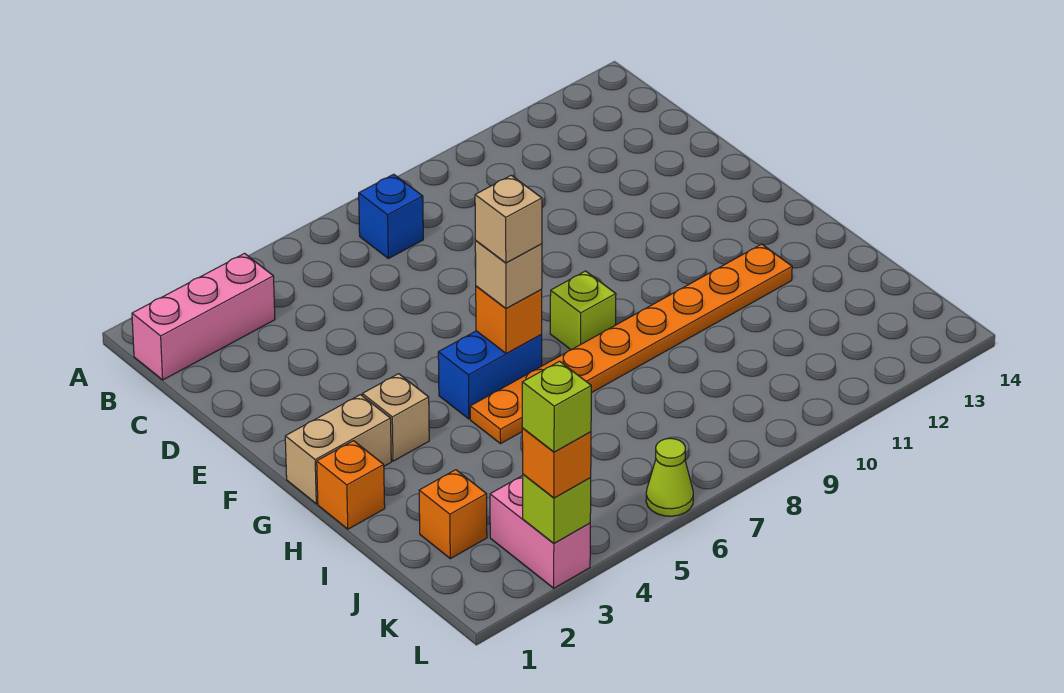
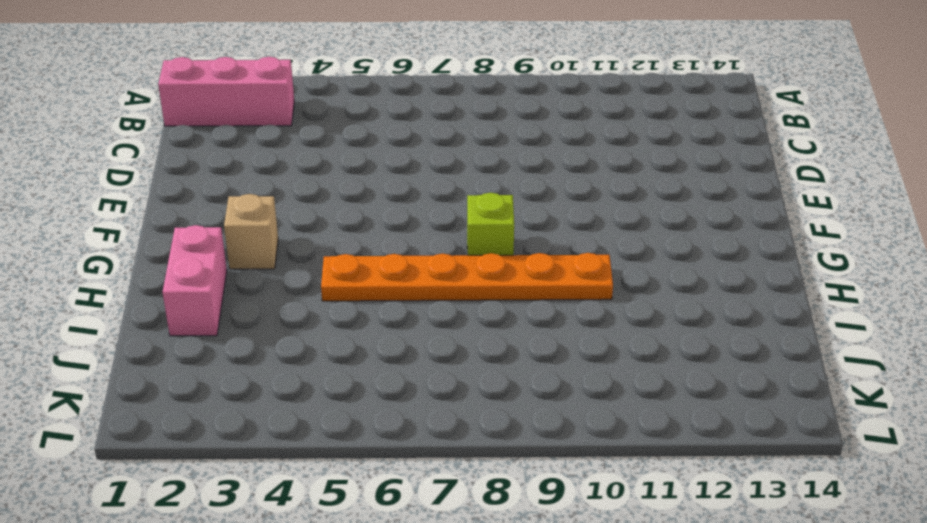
pink brick H2:I2 level 1 -> pink brick K3:L3 level 1
orange plate H5:H10 level 1 -> orange plate H5:H12 level 1
none -> blue brick B7 level 1
none -> tan brick G1:G2 level 1
none -> blue brick G5:G6 level 1

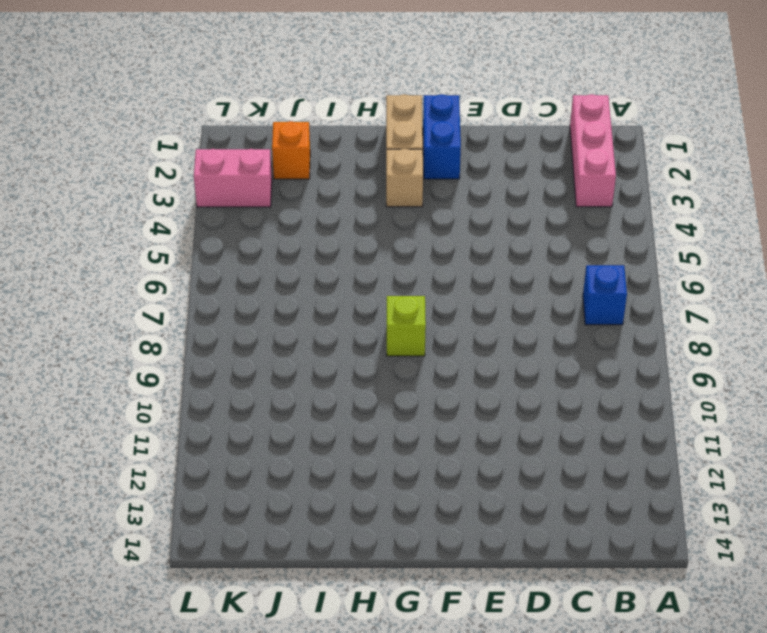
blue brick F1:F2 level 1 -> blue brick G5:G6 level 1
none -> orange brick H1 level 1
none -> orange plate H5:H12 level 1
none -> lime cone L6 level 1

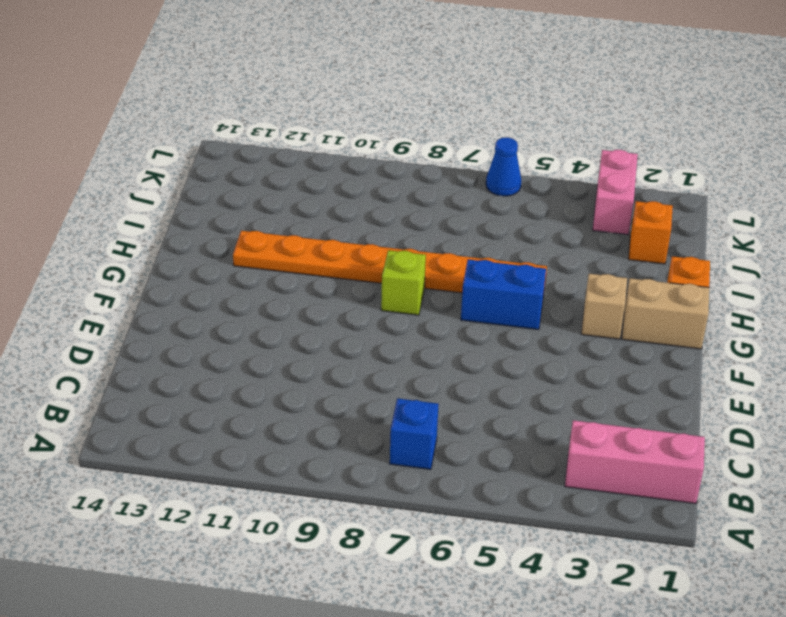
blue cone L6 level 1 -> lime cone L6 level 1
none -> orange brick G6 level 2
none -> lime brick L3 level 2
none -> tan brick G6 level 3

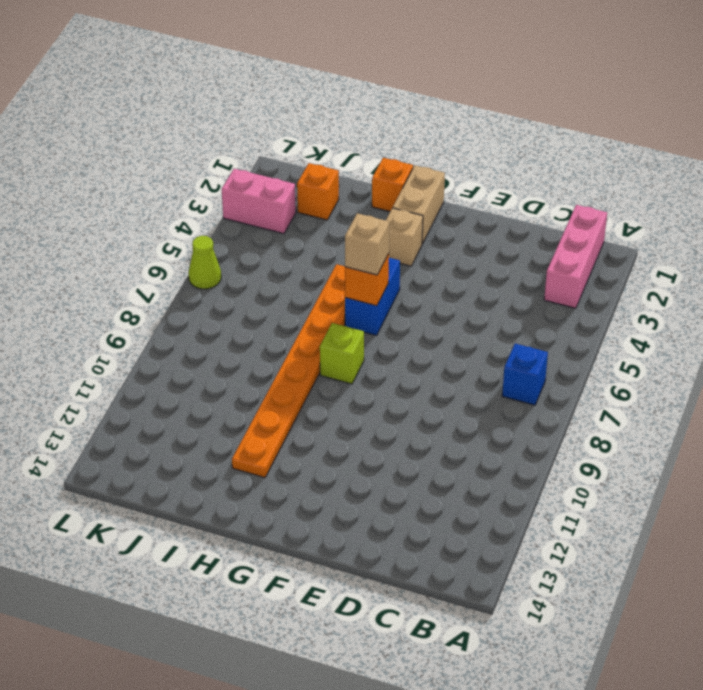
none -> lime brick L3 level 2
none -> orange brick L3 level 3
none -> tan brick G6 level 4

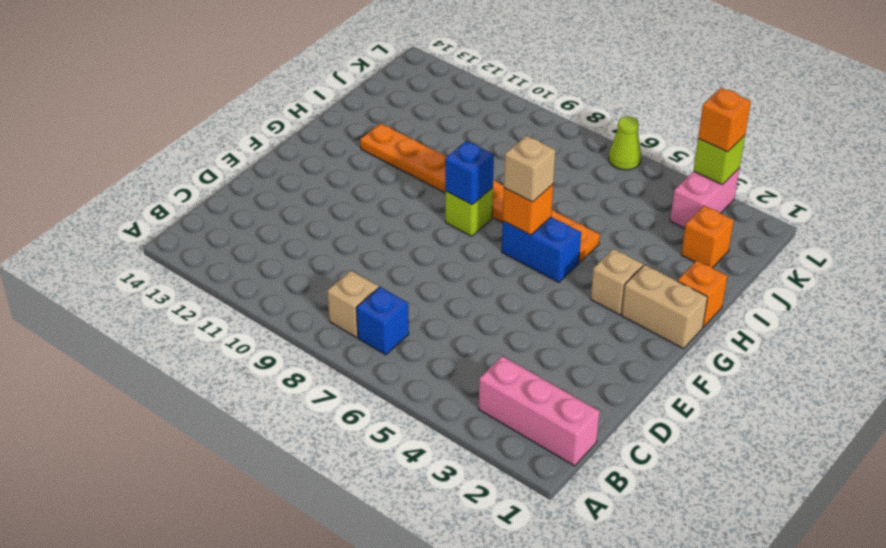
tan brick B8 level 1 -> tan brick G6 level 4
blue brick G8 level 2 -> none
none -> lime brick L3 level 4

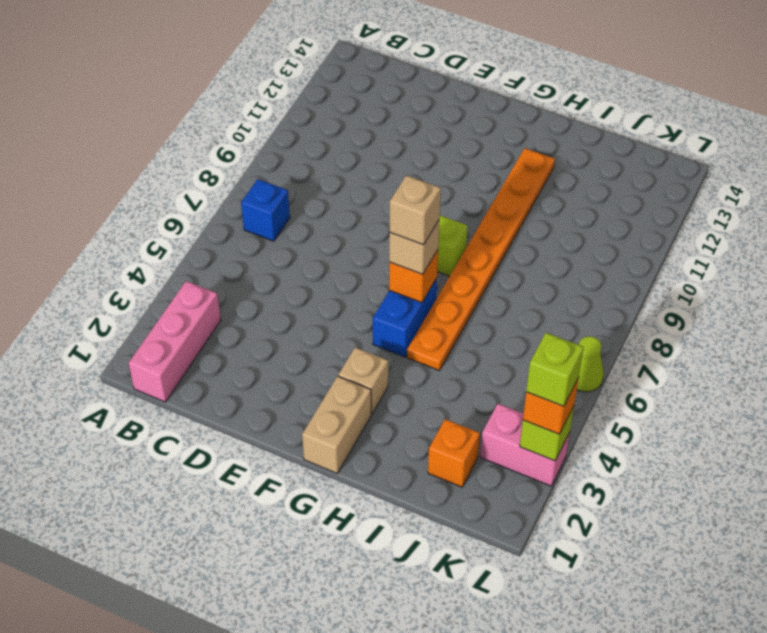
none -> orange brick H1 level 1

